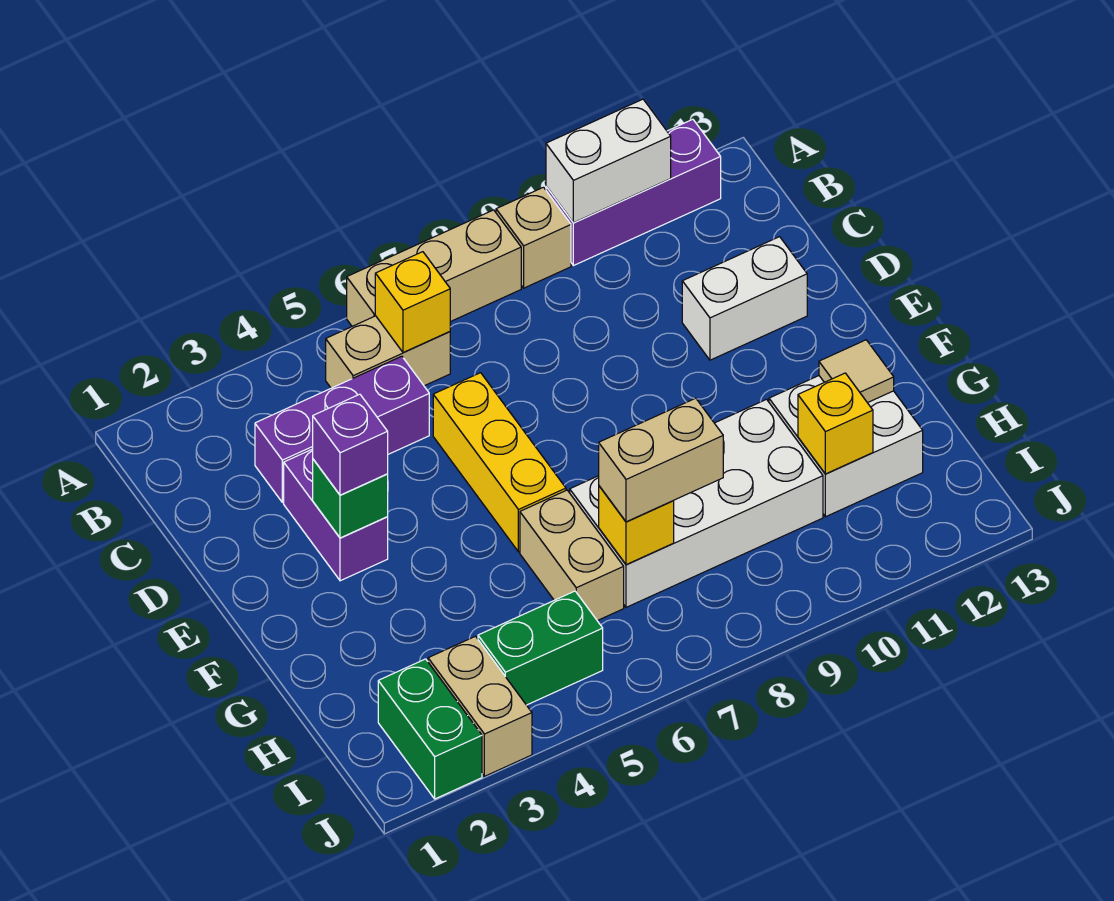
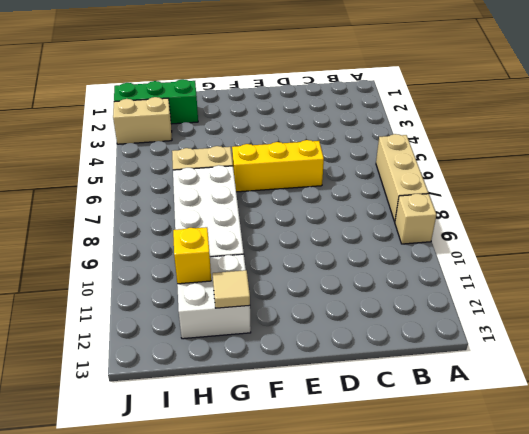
green brick H2:J2 level 1 -> green brick I2:J2 level 1
none -> purple brick A10:A12 level 1
none -> tan brick B5:B6 level 1
none -> purple brick C3:C5 level 1

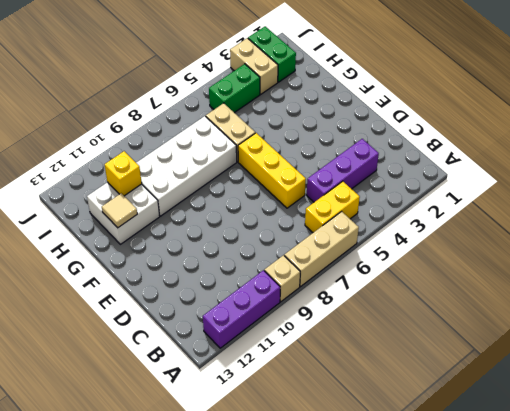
yellow brick B5:B6 level 1 -> tan brick B5:B6 level 1
none -> purple brick D3:E3 level 1
none -> white brick D11:D12 level 1
none -> white brick A10:A11 level 2

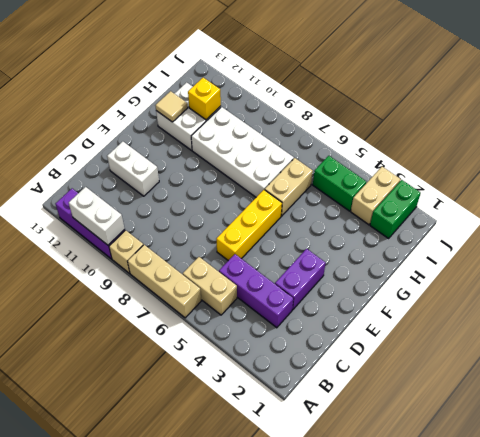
none -> yellow brick B6 level 2
none -> green brick E3 level 2
none -> yellow brick H7 level 2

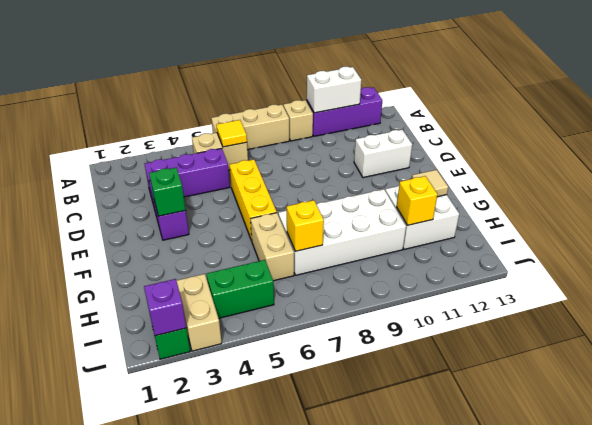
yellow tile B6 level 2 -> yellow brick B6 level 2
purple brick J2 level 2 -> purple brick E3 level 3
none -> tan brick H7:H8 level 3

